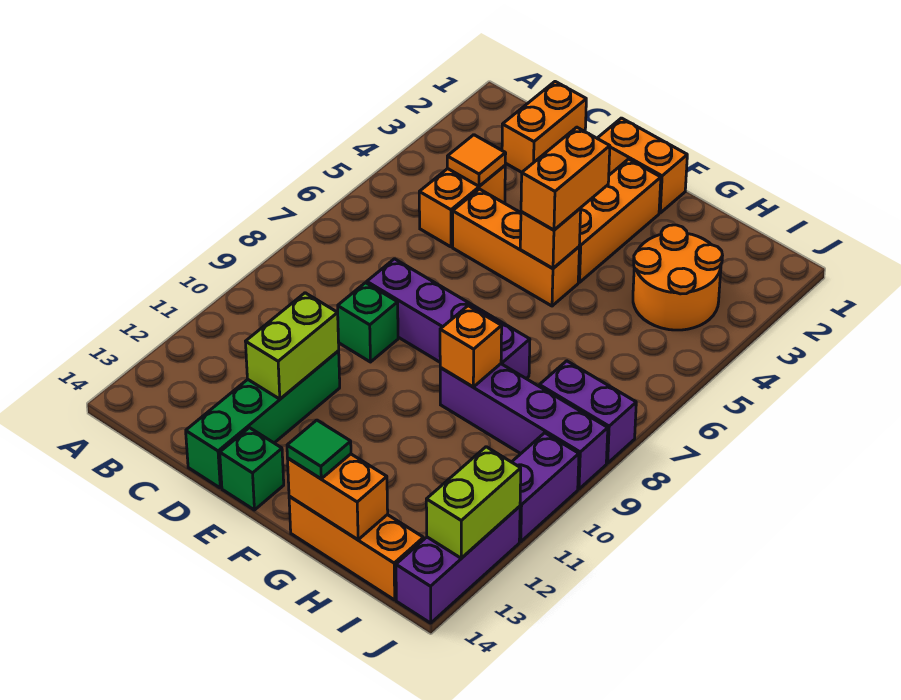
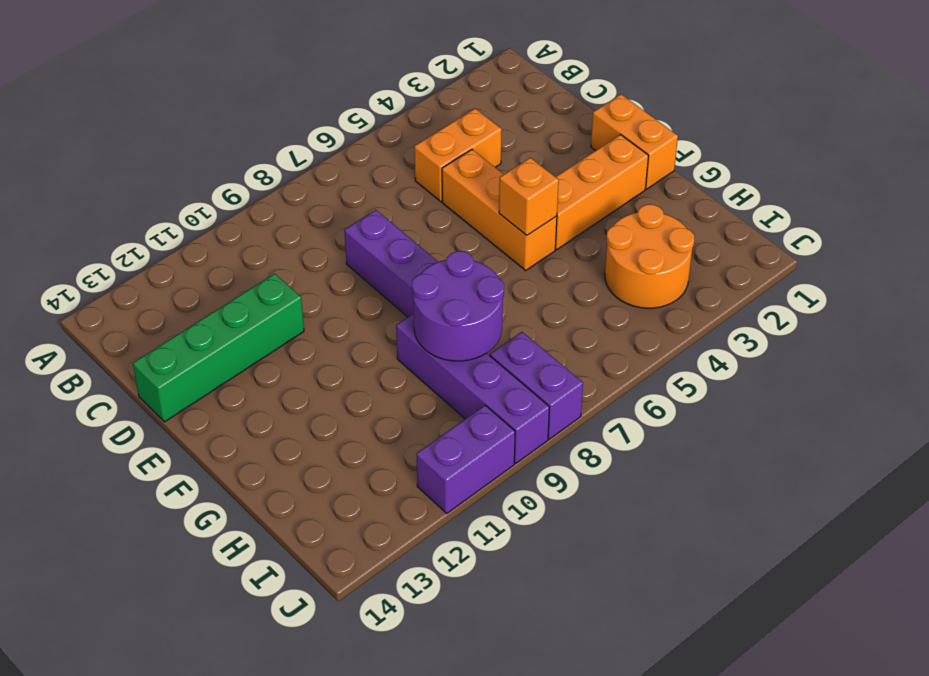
purple round brick G8:H9 level 2 -> orange brick G9 level 2
none -> orange brick C1:C2 level 1
none -> green brick D9 level 1
none -> green brick E14 level 1

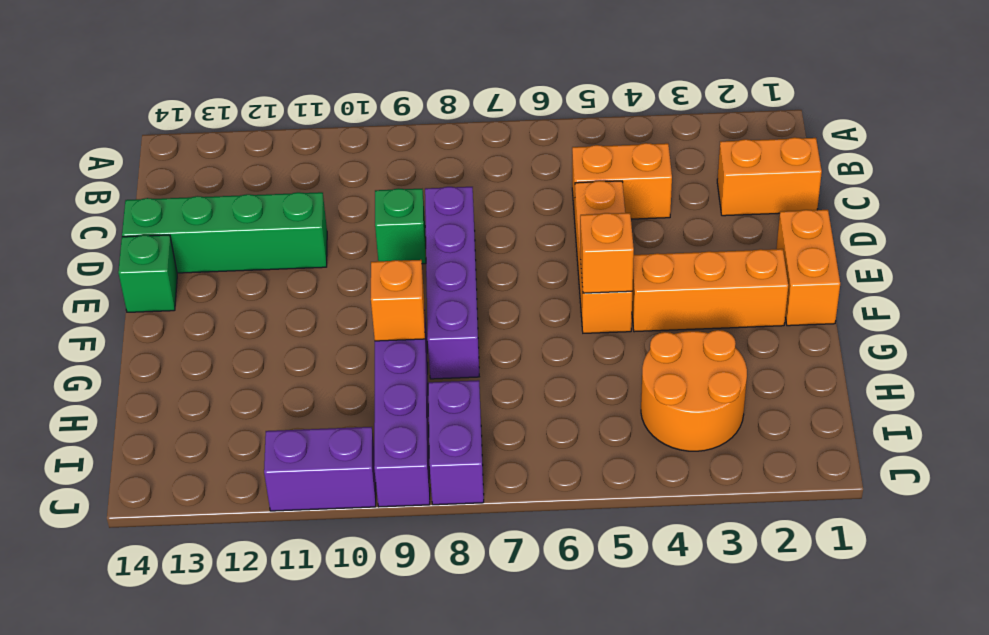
none -> orange brick G14:I14 level 1
none -> purple brick J12:J14 level 1
none -> orange tile C4 level 2

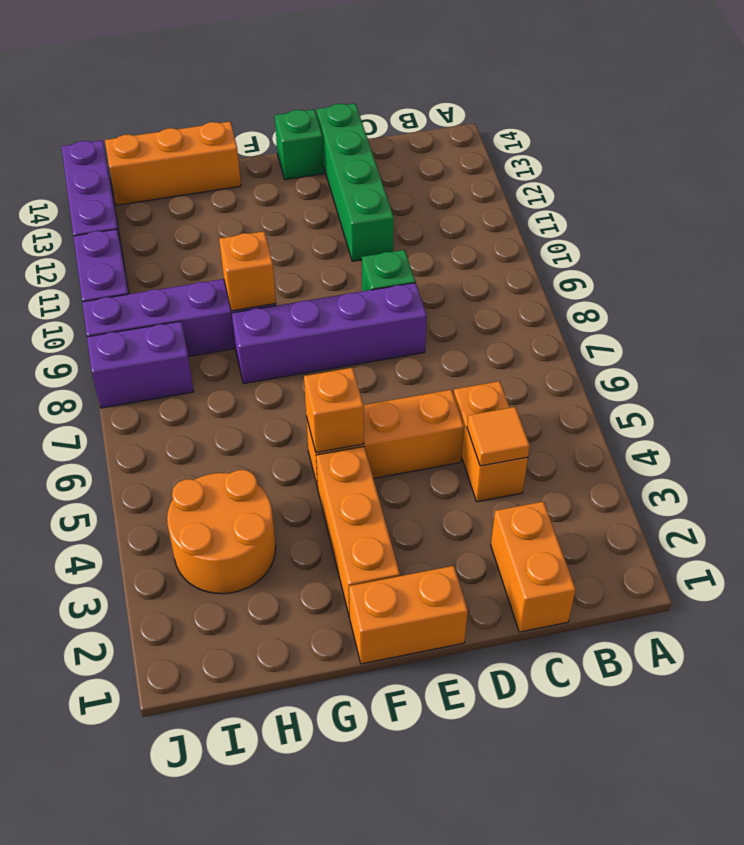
none -> lime brick D11:D12 level 2
none -> orange brick G14:H14 level 2
none -> lime brick J12:J13 level 2

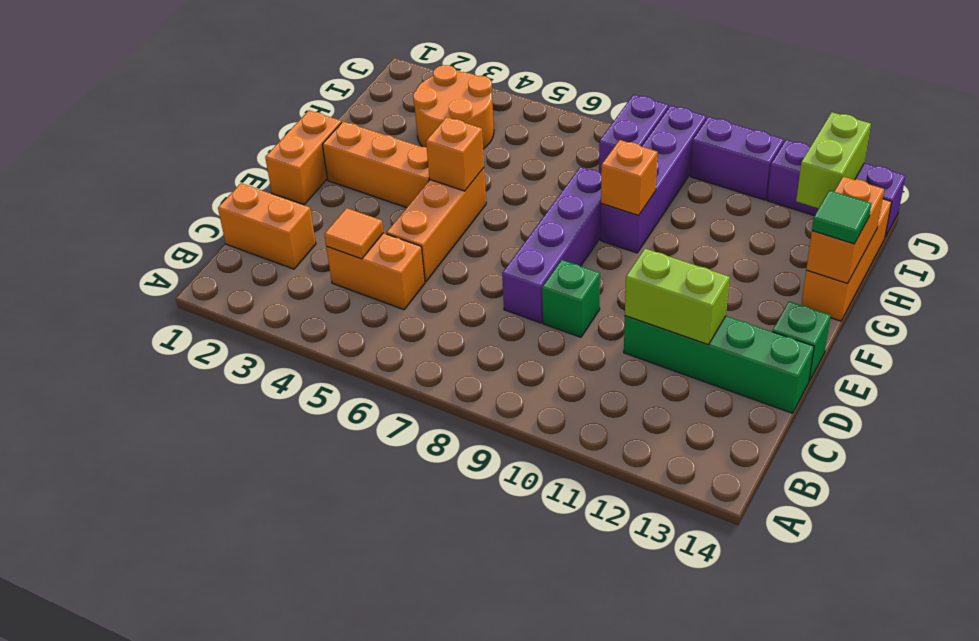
lime brick I13:J13 level 2 -> lime brick J12:J13 level 2
none -> orange brick F4:F5 level 3

